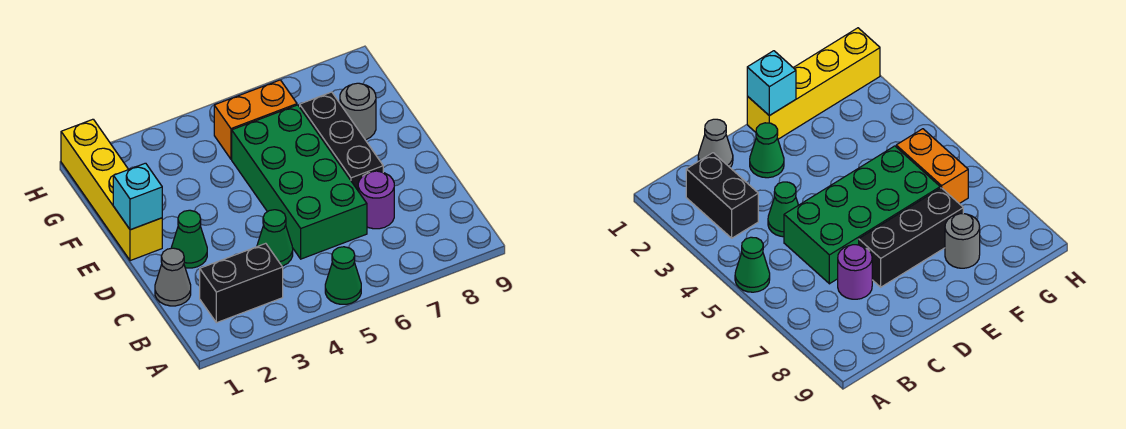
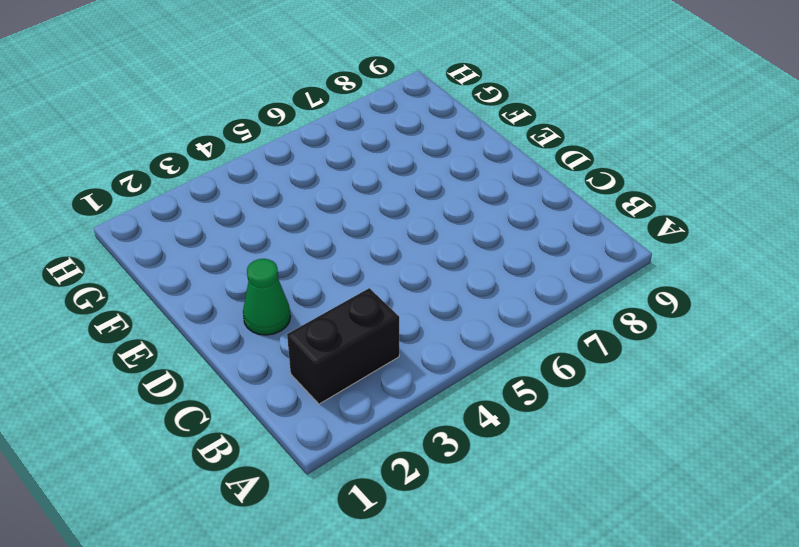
none -> green cone A5 level 1
none -> grey cone C1 level 1
none -> green cone C4 level 1

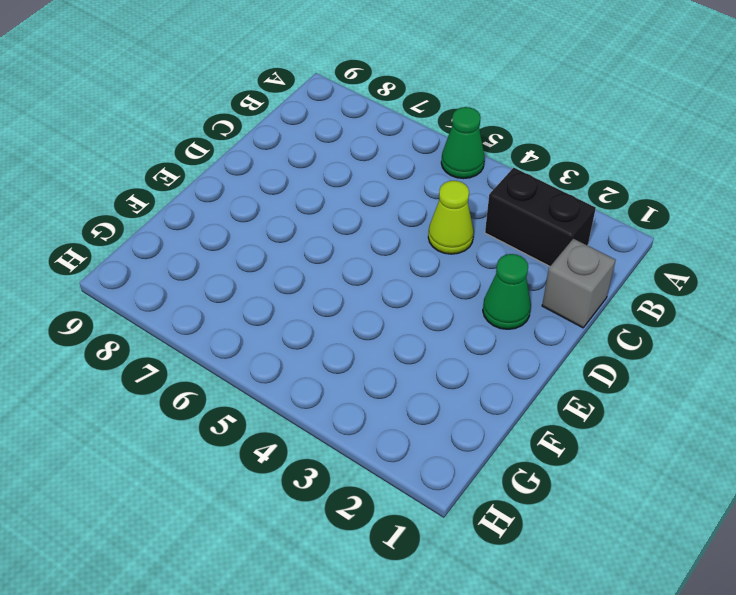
grey brick C1 level 1 -> grey cone C1 level 1
lime cone C4 level 1 -> green cone C4 level 1
none -> green brick C5:F6 level 1
none -> purple round brick C7 level 1
none -> black brick D7:F7 level 1

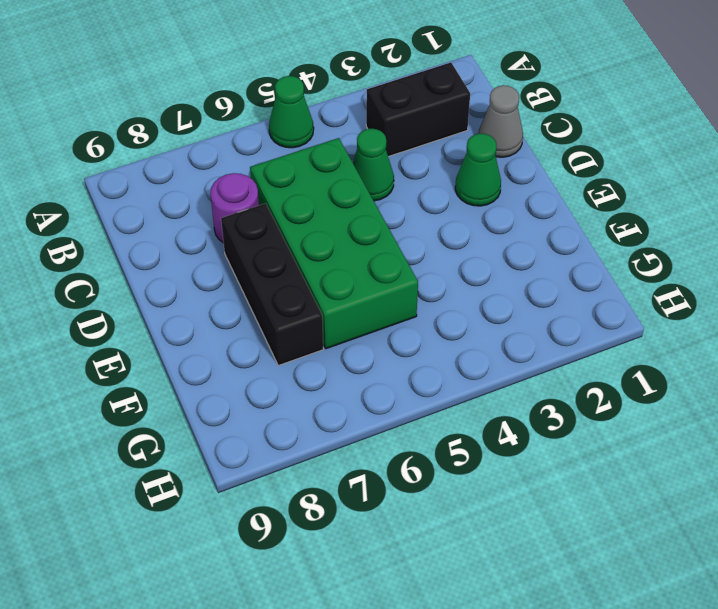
none -> yellow brick E1:H1 level 1
none -> grey round brick F8 level 1
none -> orange brick G5:G6 level 1

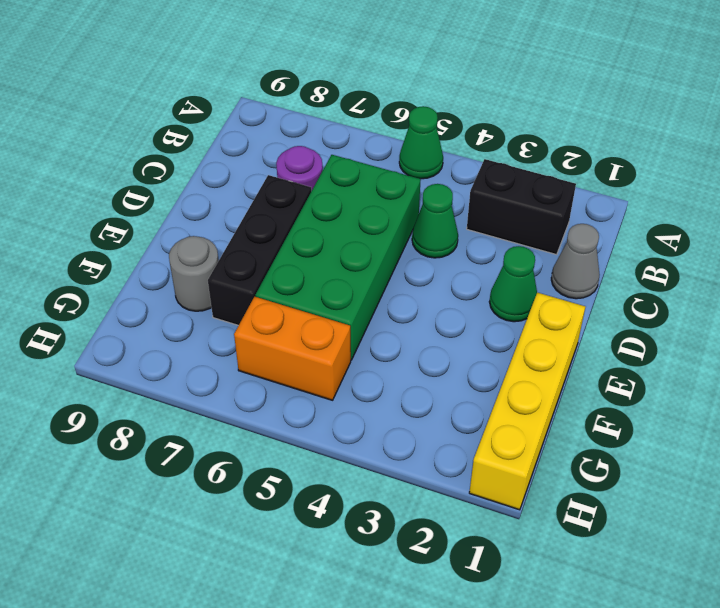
none -> cyan brick E1 level 2

